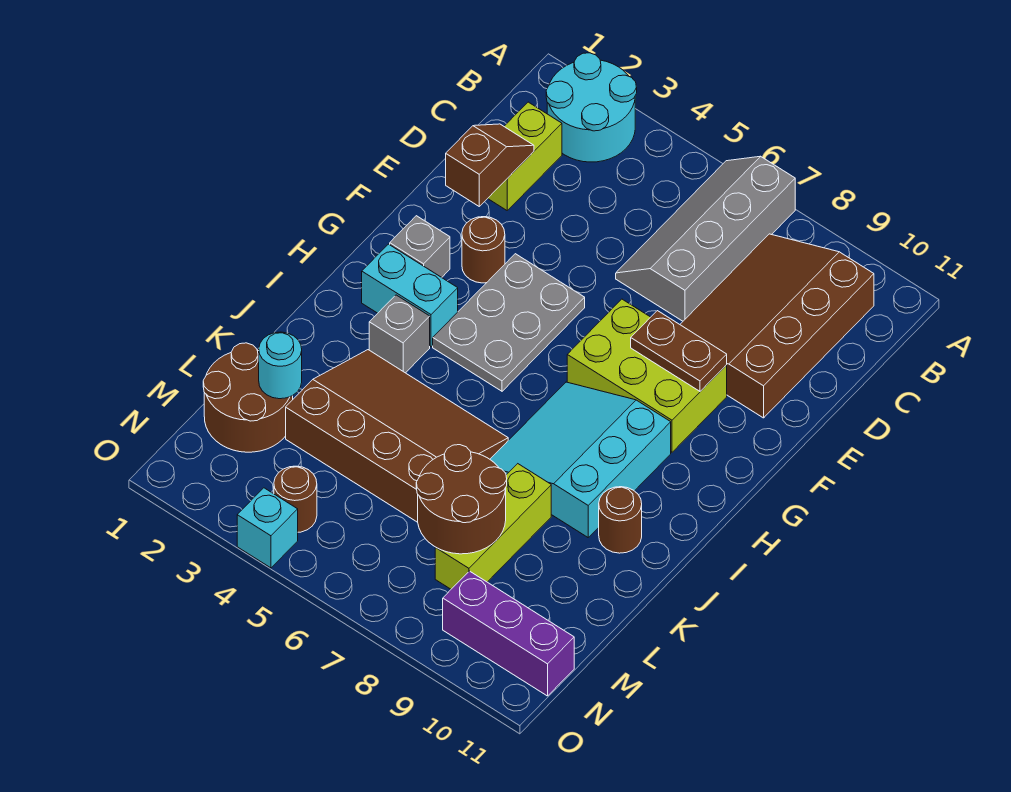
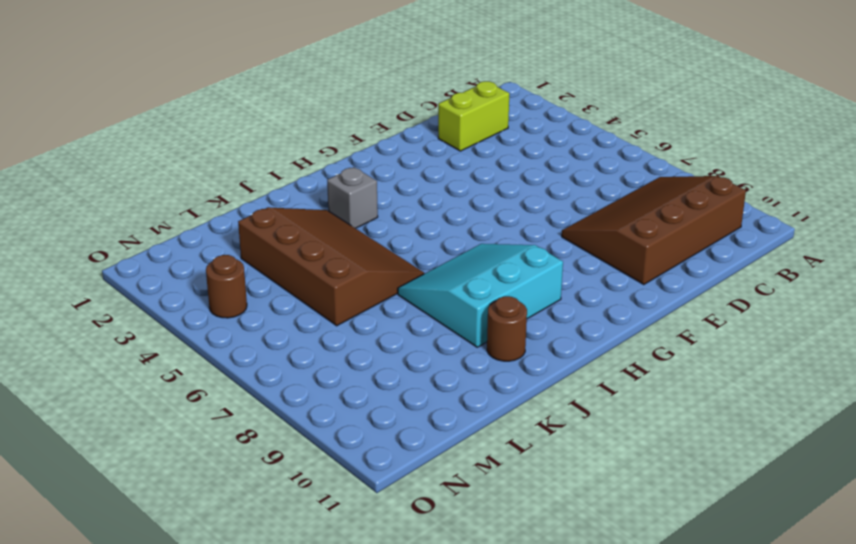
none -> cyan round brick A2:B3 level 1
none -> grey slope A6:D7 level 1 top 7
none -> brown round brick F3 level 1

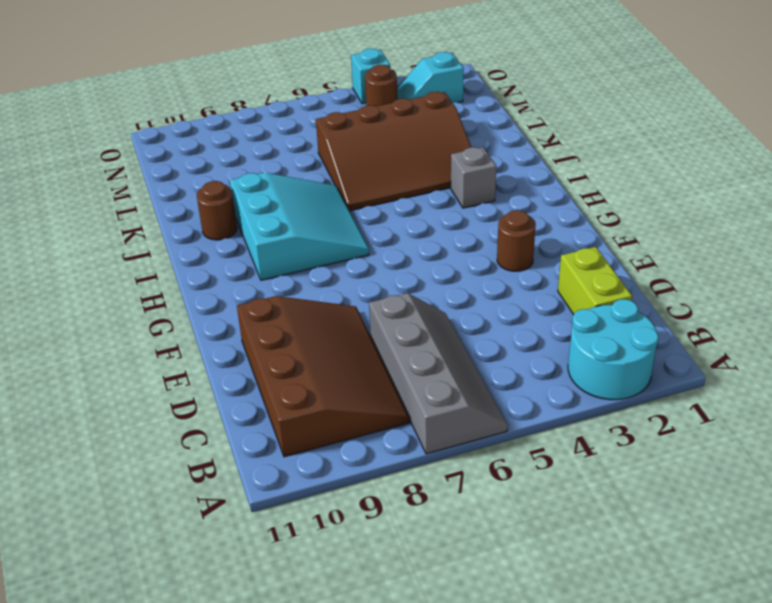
cyan slope N2:N3 level 1 top 2 -> none
none -> grey plate F4:H5 level 1
none -> lime brick F7:G9 level 1
none -> grey brick G2 level 1

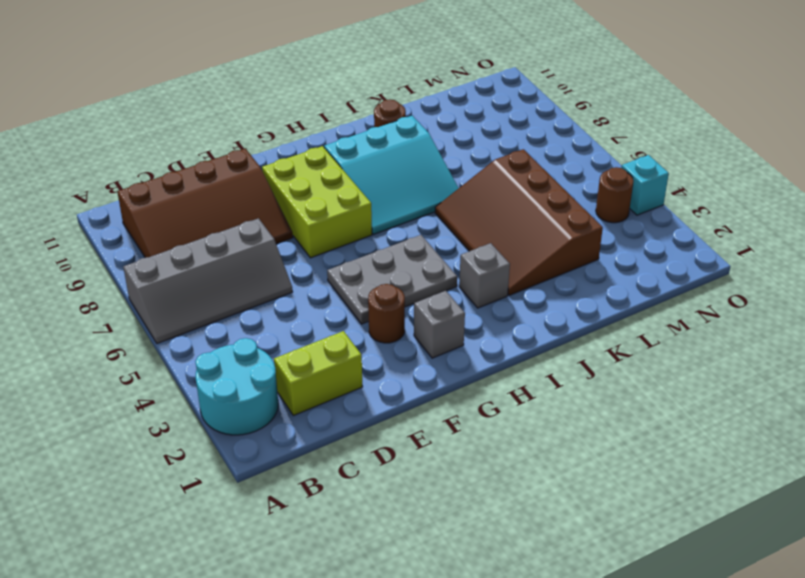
none -> cyan brick H2:H3 level 1
none -> lime brick K8:M8 level 1
none -> brown round brick L1:M2 level 1

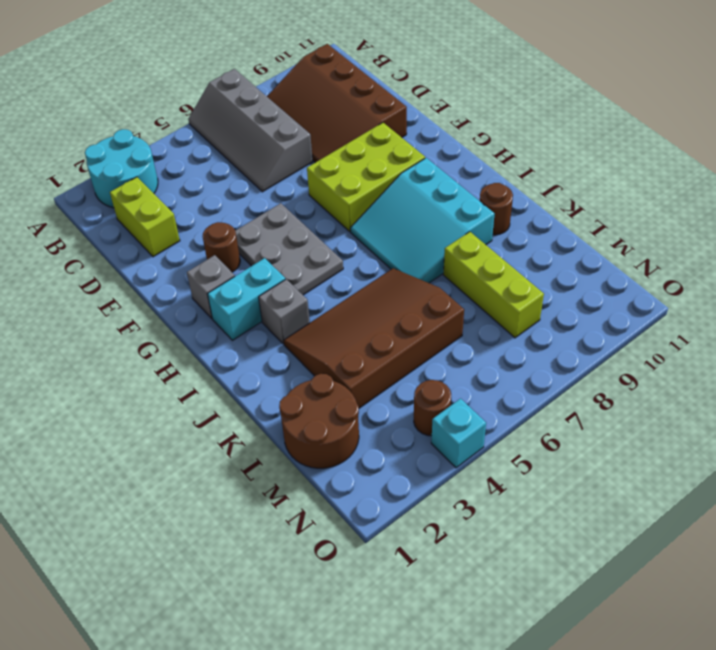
none -> purple brick N9:N11 level 1
none -> brown slope D2:E2 level 2 top E
none -> brown plate F8:F9 level 2

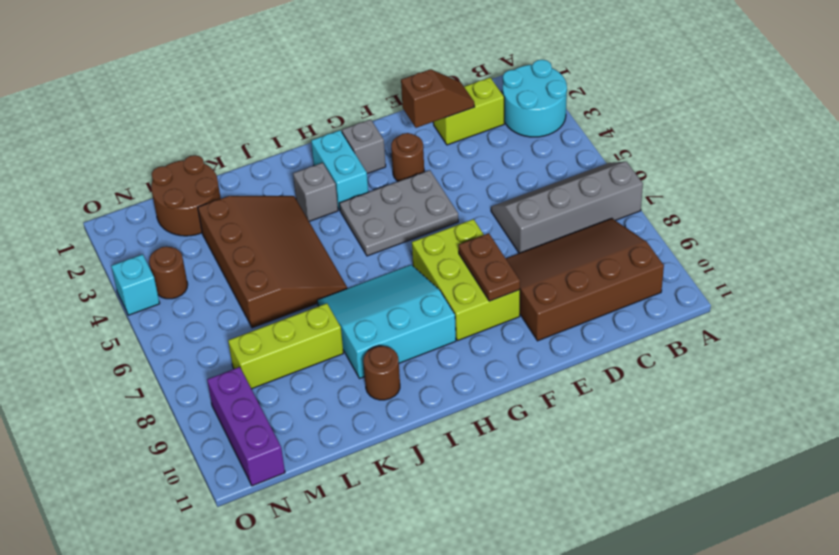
none -> cyan round brick L2 level 2
none -> brown round brick L7:M8 level 2

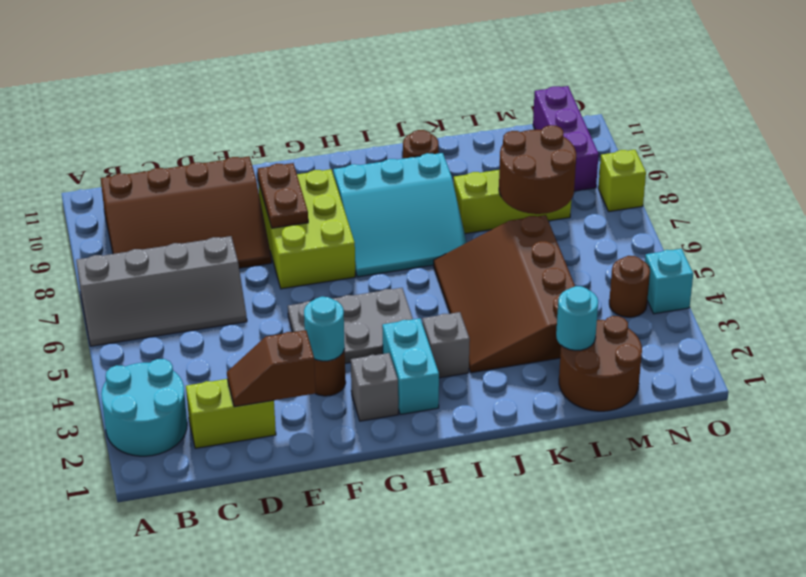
cyan round brick F3 level 2 -> none
lime brick O8 level 1 -> none

